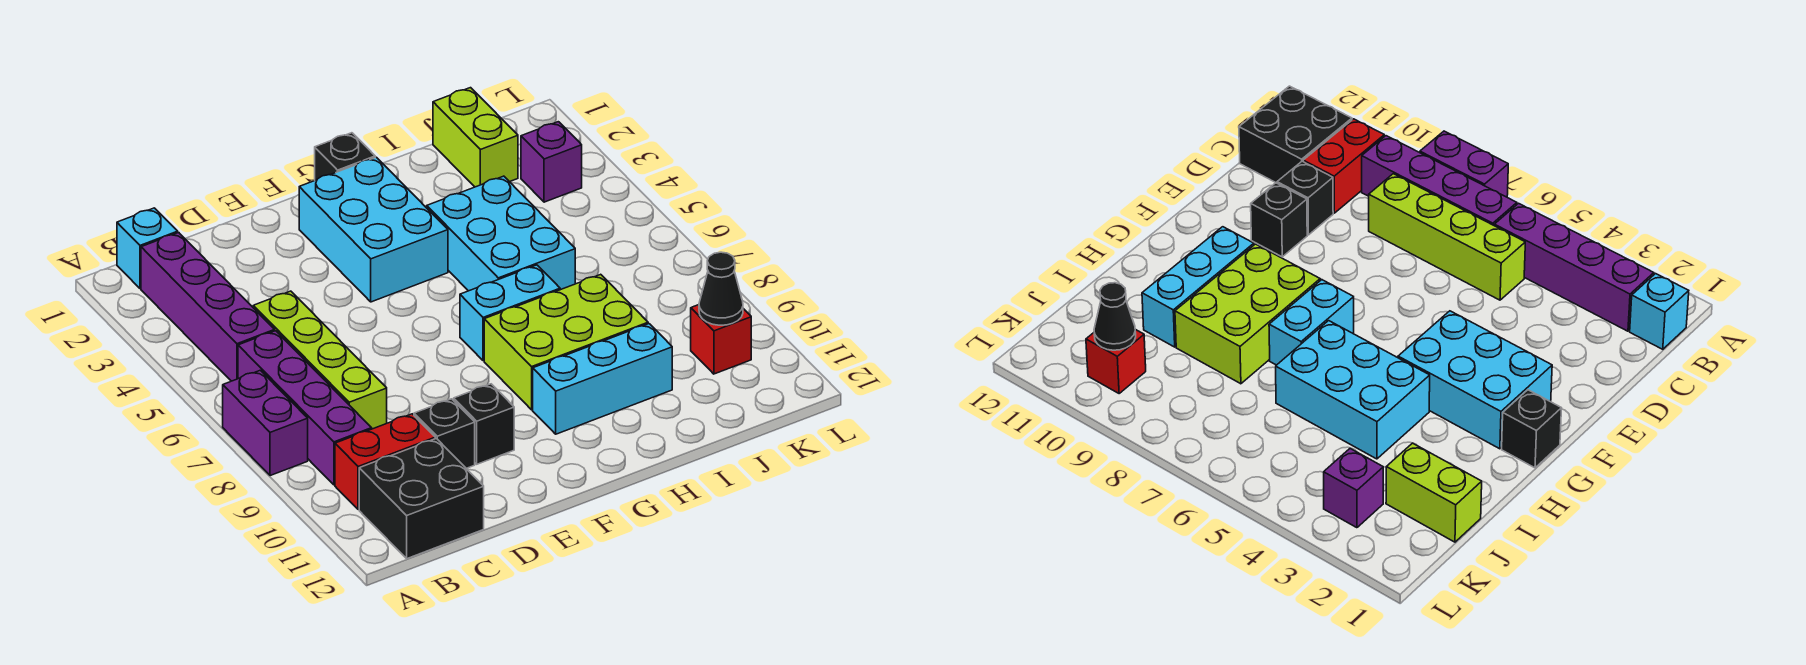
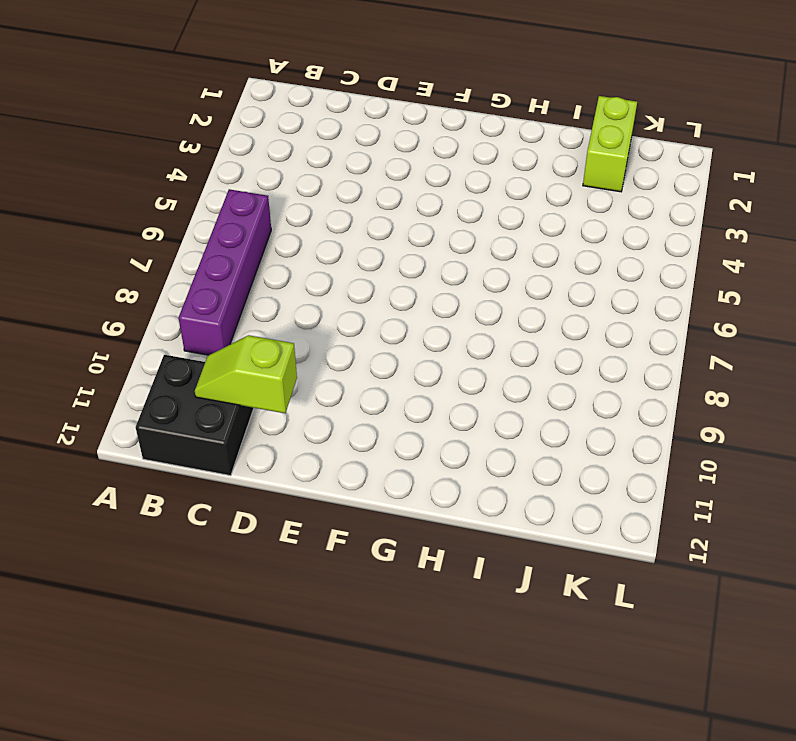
lime slope C11:D11 level 2 top D -> none
none -> purple brick A7:A8 level 1
none -> cyan brick B1 level 1
none -> purple brick B2:B5 level 1

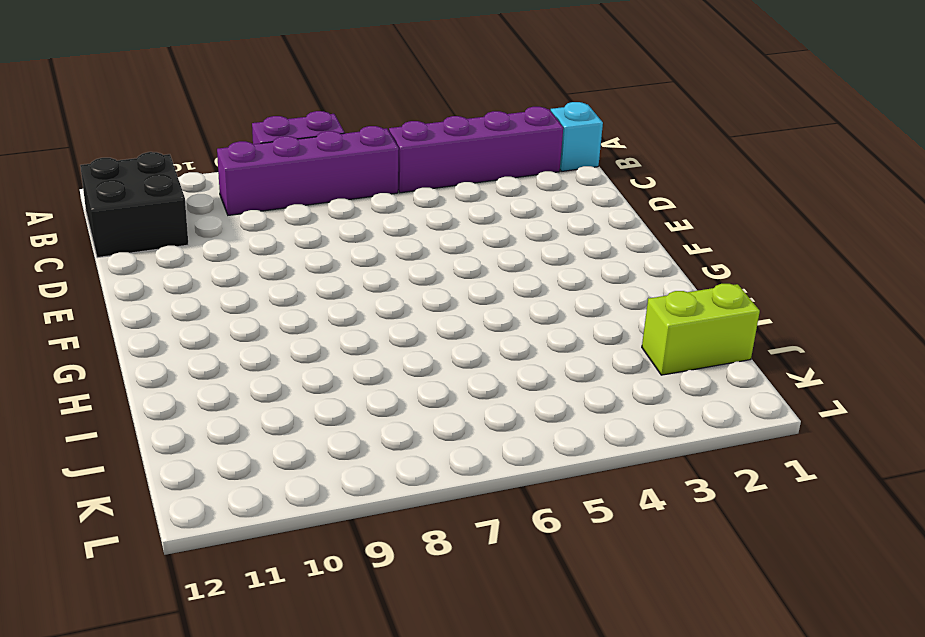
none -> red brick B10:C10 level 1
none -> lime brick C5:C8 level 1
none -> black brick D10 level 1

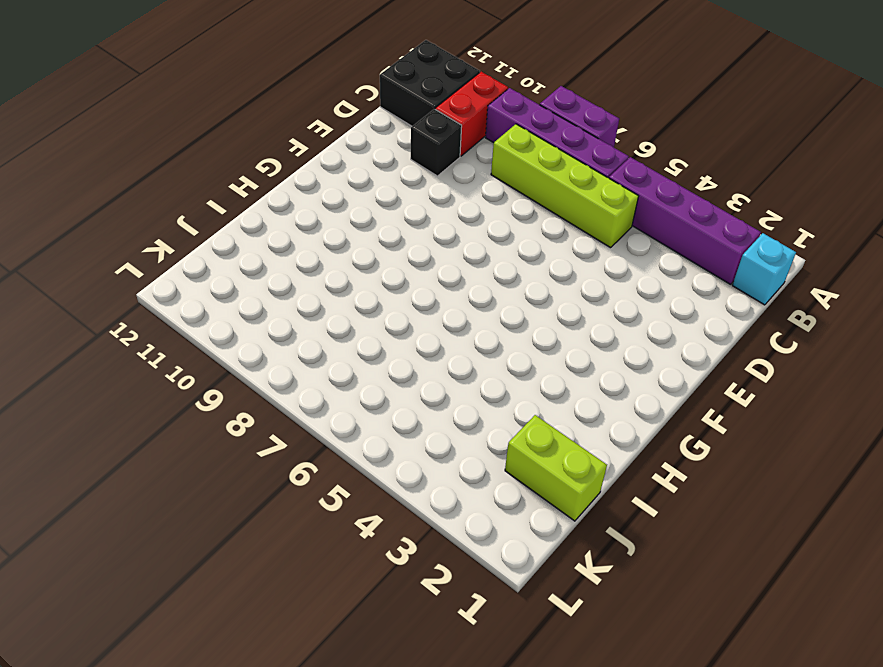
none -> black brick E10 level 1
none -> cyan brick F2:G4 level 1
none -> black brick G1 level 1

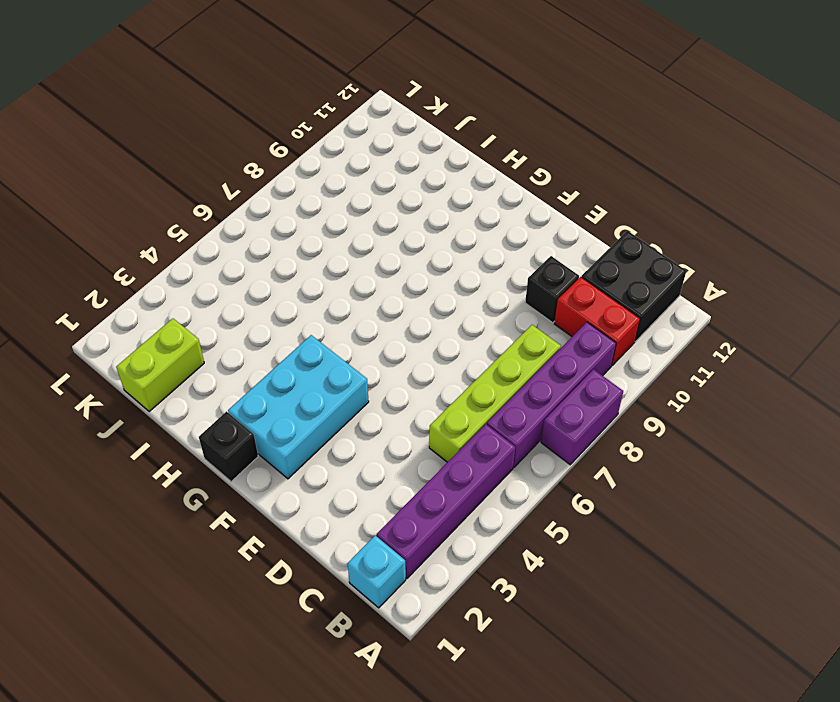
none -> black brick E10 level 1
none -> cyan brick G7:H7 level 1
none -> lime brick G8:I9 level 1

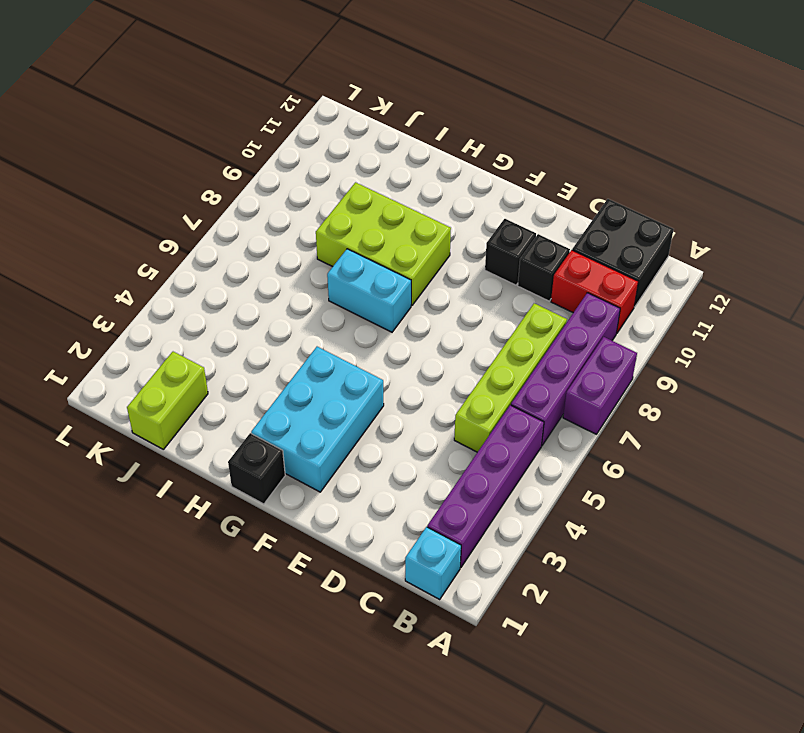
none -> cyan brick G10:I10 level 1
none -> cyan brick H4:I6 level 1
none -> purple brick K3 level 1

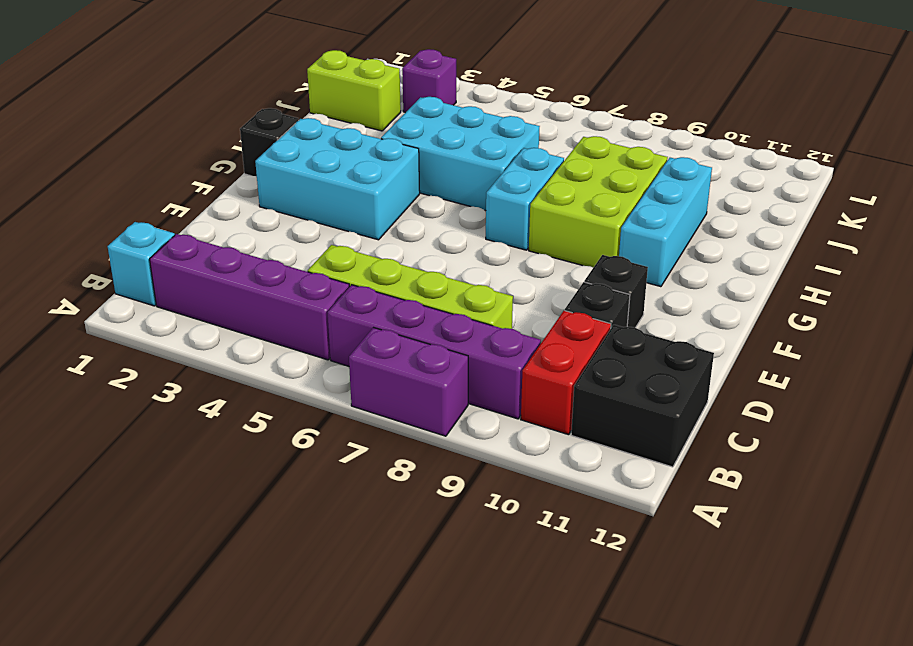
none -> red brick K10 level 1
none -> black cone K10 level 2

